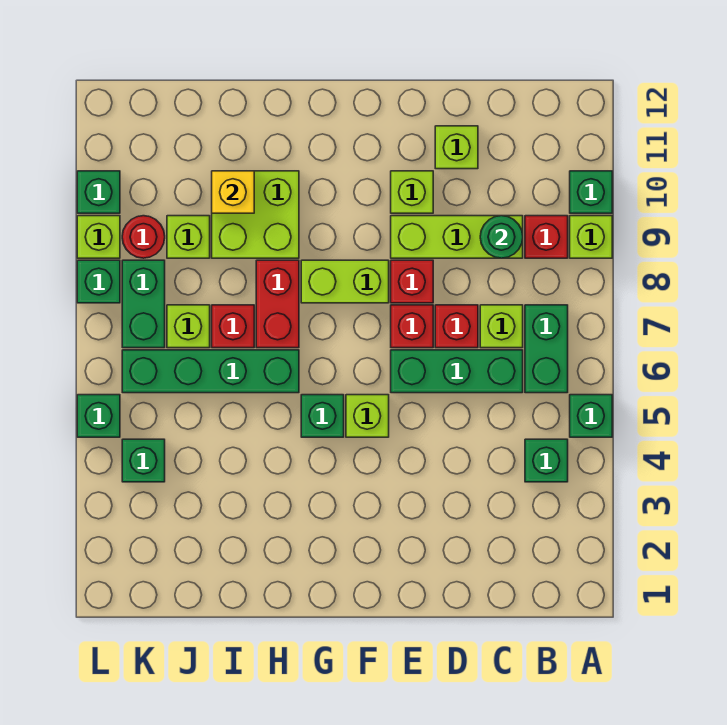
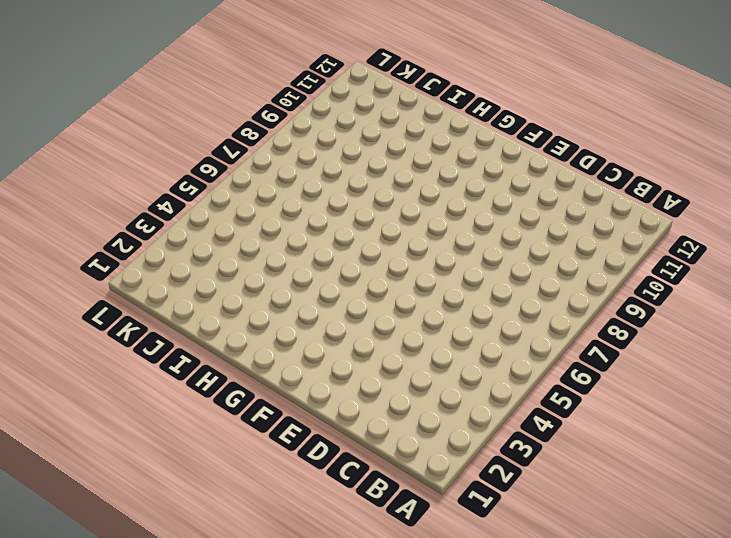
none -> green brick A5 level 1
none -> lime brick A9 level 1
none -> green brick A10 level 1
none -> green brick B4 level 1

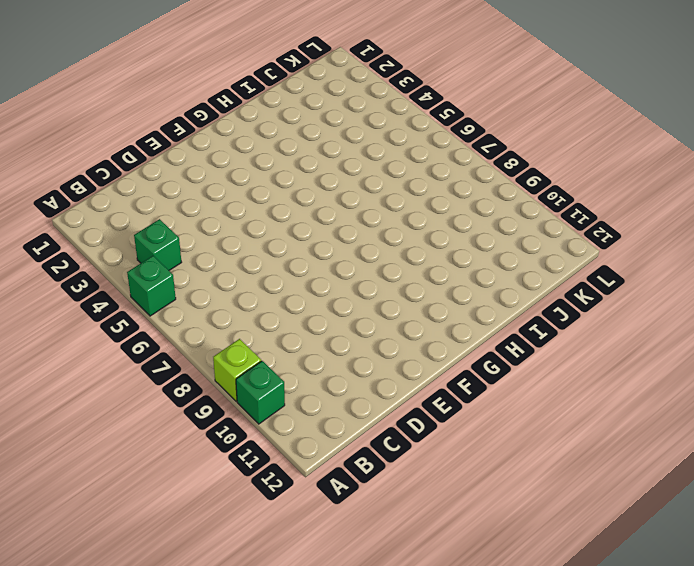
none -> green brick B6:B7 level 1
none -> red brick B9 level 1
none -> green brick C6:E6 level 1
none -> lime brick C7 level 1

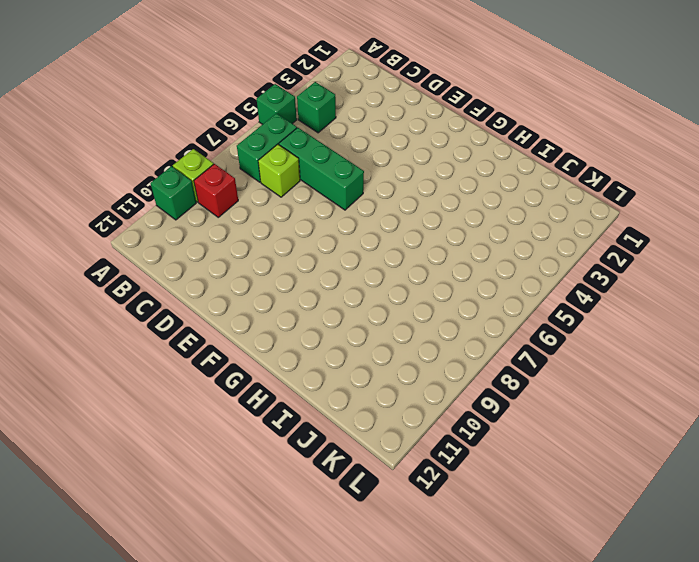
none -> lime brick C9:E9 level 1
none -> red brick D7 level 1
none -> lime brick D11 level 1
none -> red brick E7 level 1

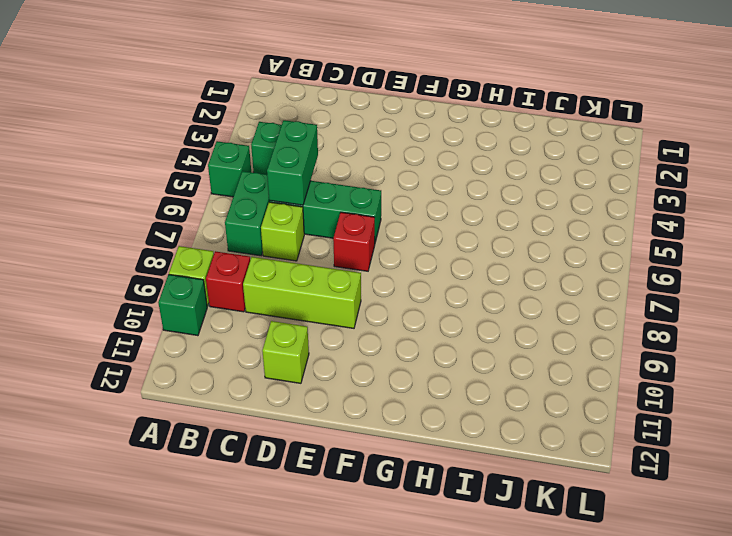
green brick C5:C6 level 2 -> green brick K7:K8 level 1
none -> red brick D7 level 1
none -> red brick E8 level 1
none -> lime brick E10 level 1
none -> lime brick F5 level 1

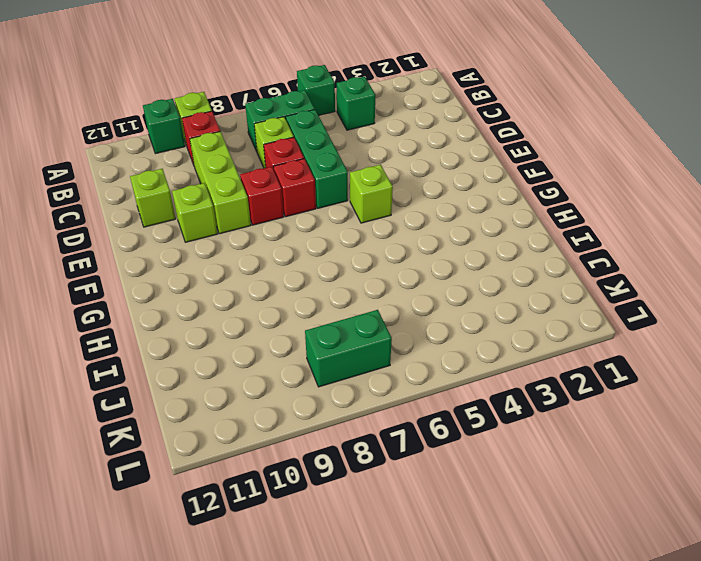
none -> lime brick F8:G8 level 1
none -> green brick G5 level 1
none -> green brick H6:K6 level 1
none -> red brick H7:H8 level 1

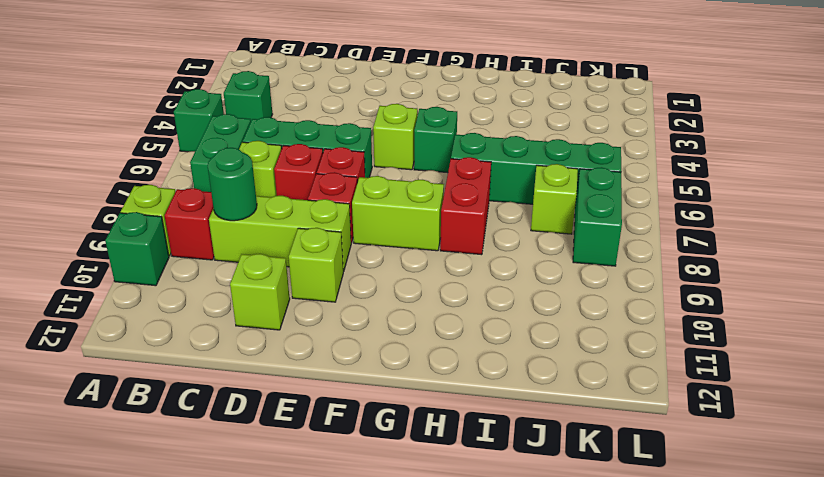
none -> lime brick H9:I10 level 1
none -> red brick I7 level 1
none -> lime brick J9 level 1
none -> green brick K4 level 1

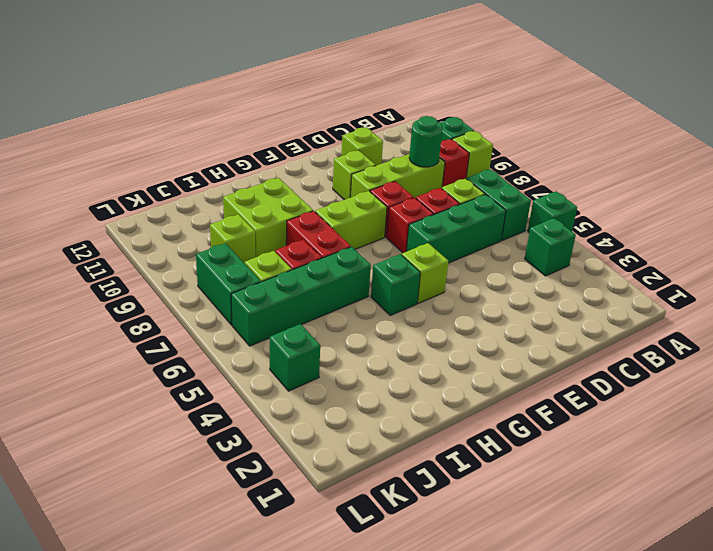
none -> red round brick K9 level 1
none -> green brick L5 level 1
none -> green brick L8 level 1
none -> lime brick L9 level 1

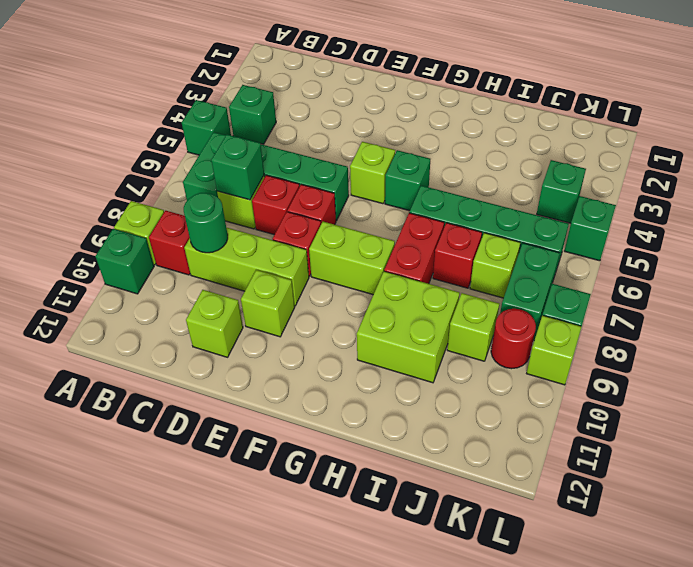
green brick C7 level 2 -> green brick L10 level 1
none -> yellow brick I10 level 2

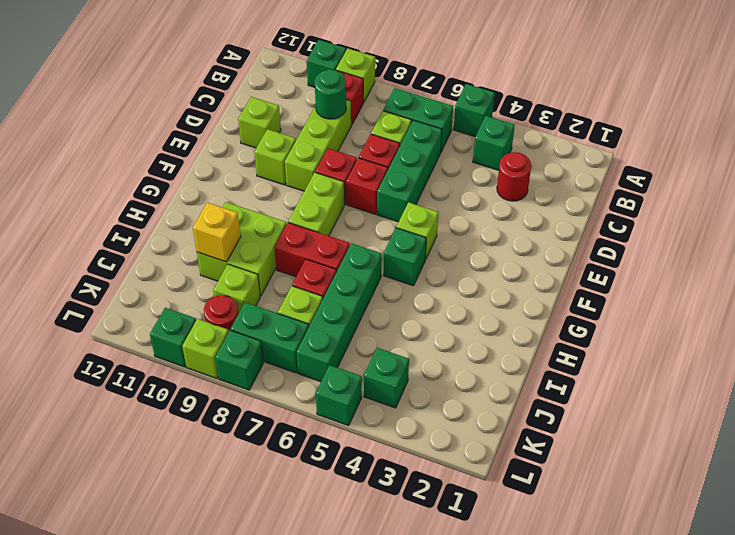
red round brick C3 level 1 -> none

